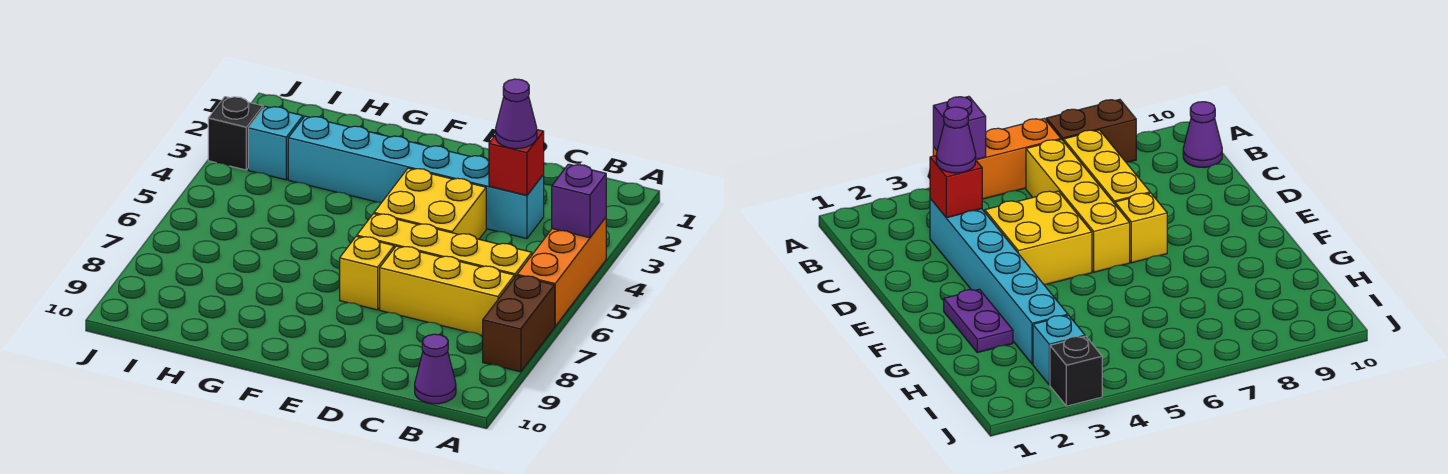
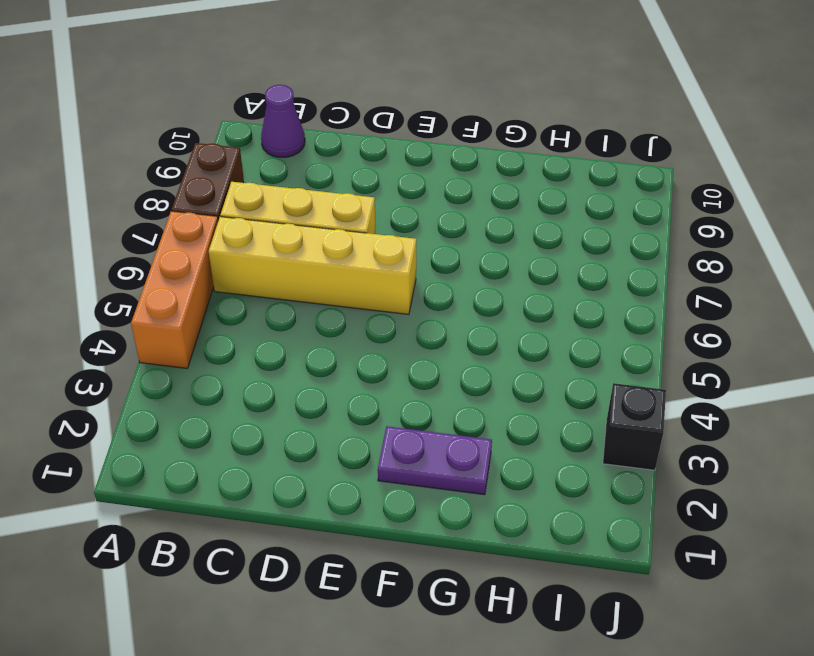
none -> cyan brick C3:H3 level 1
none -> yellow brick D4:E5 level 1
none -> yellow brick E7 level 1

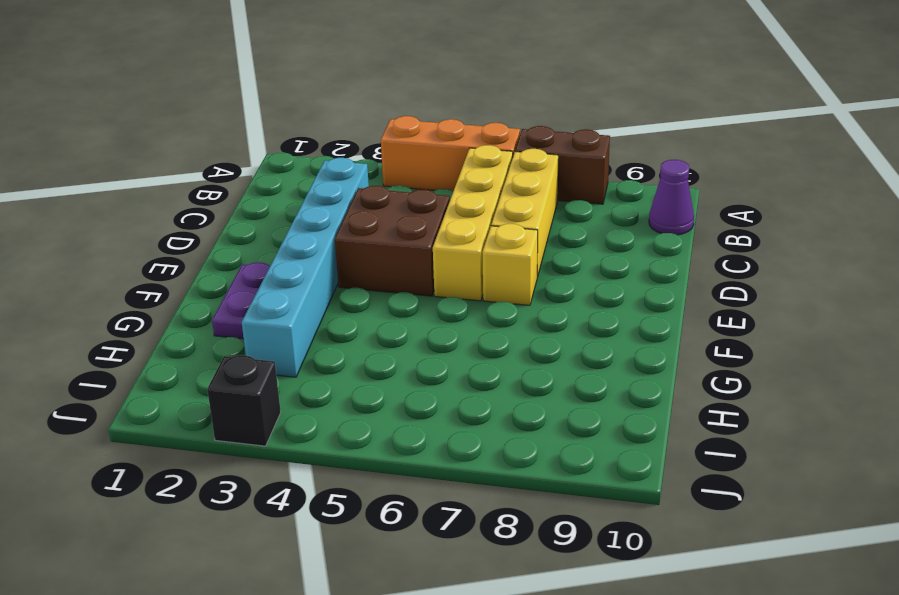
brown brick D4:E5 level 1 -> yellow brick D4:E5 level 1
none -> cyan brick I3 level 1
none -> purple brick A4 level 2
none -> red brick C3 level 2

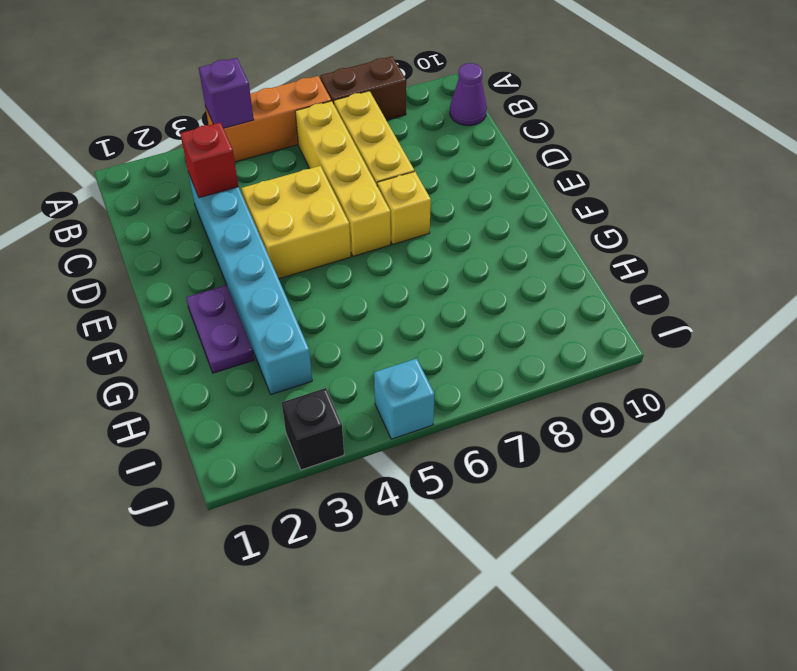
cyan brick J5 level 1 -> cyan brick I3 level 1
none -> purple cone C3 level 3

